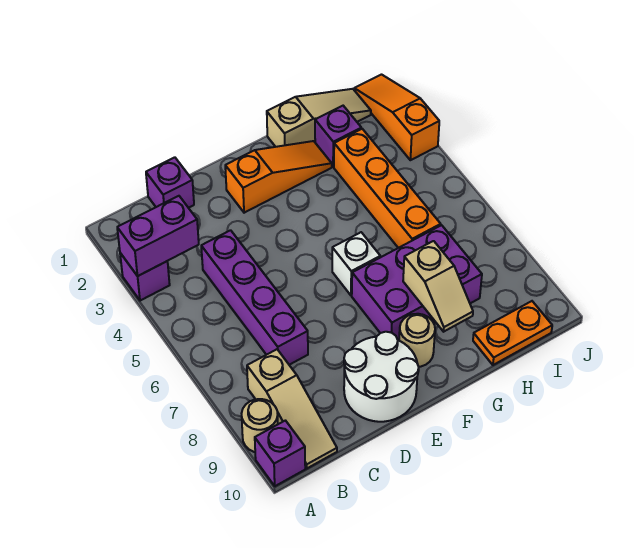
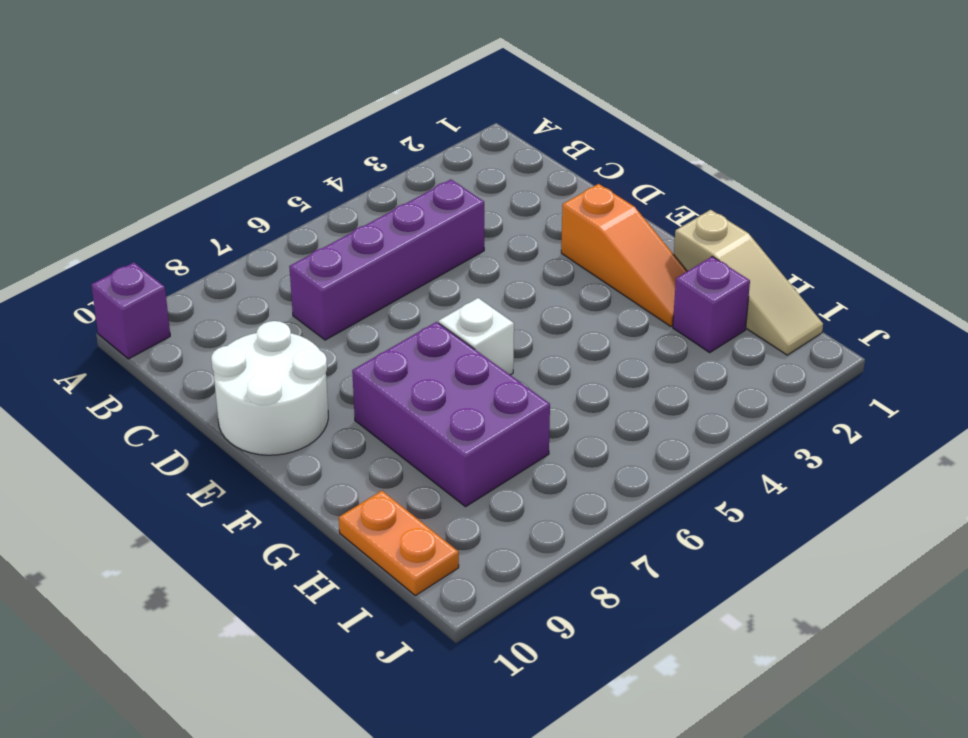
none -> purple brick A3 level 1
none -> tan round brick A9 level 1
none -> tan slope B8:B10 level 1 top 8

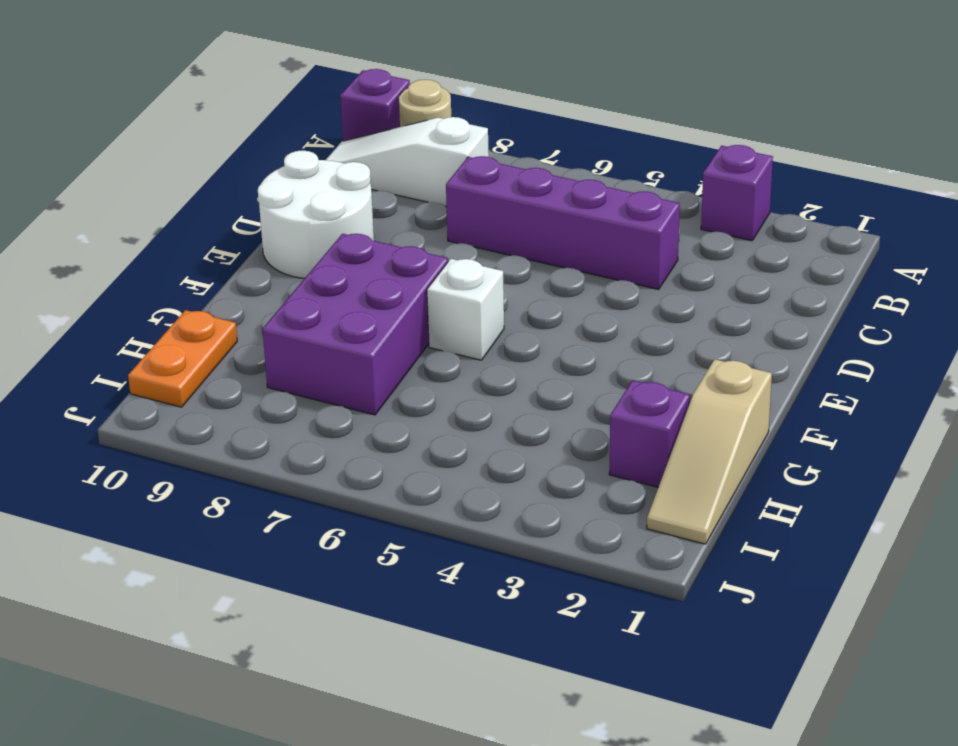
white slope B8:B10 level 1 top 8 -> tan slope B8:B10 level 1 top 8
none -> purple brick C1 level 1
none -> orange slope E2:G2 level 1 top E
none -> tan round brick F9 level 1

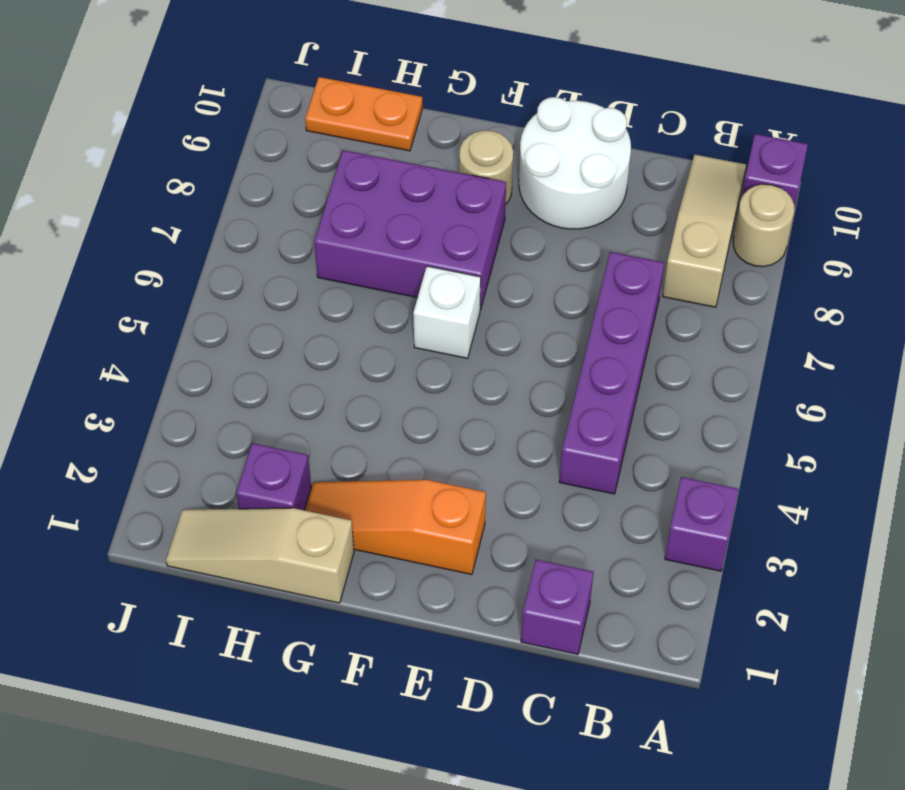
none -> orange brick H3:H6 level 1
none -> orange slope J1:J3 level 1 top 3
none -> purple brick A3:B3 level 2

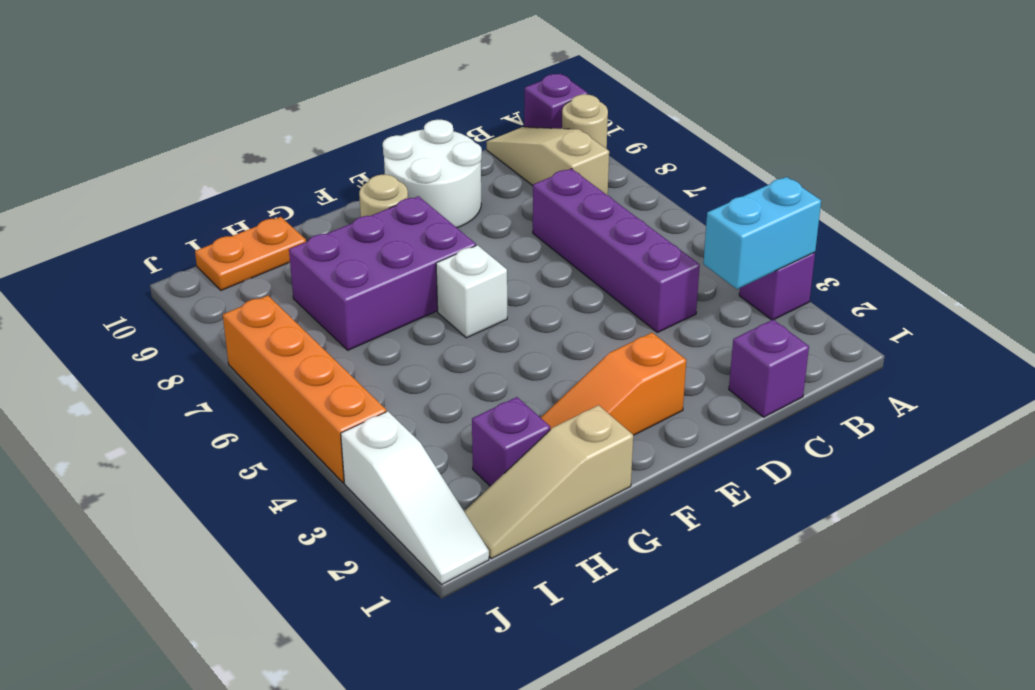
cyan brick A3:B3 level 2 -> purple brick A3:B3 level 2
white slope J1:J3 level 1 top 3 -> orange slope J1:J3 level 1 top 3
orange brick J4:J7 level 1 -> orange brick H3:H6 level 1
none -> tan slope G8:G9 level 2 top 8

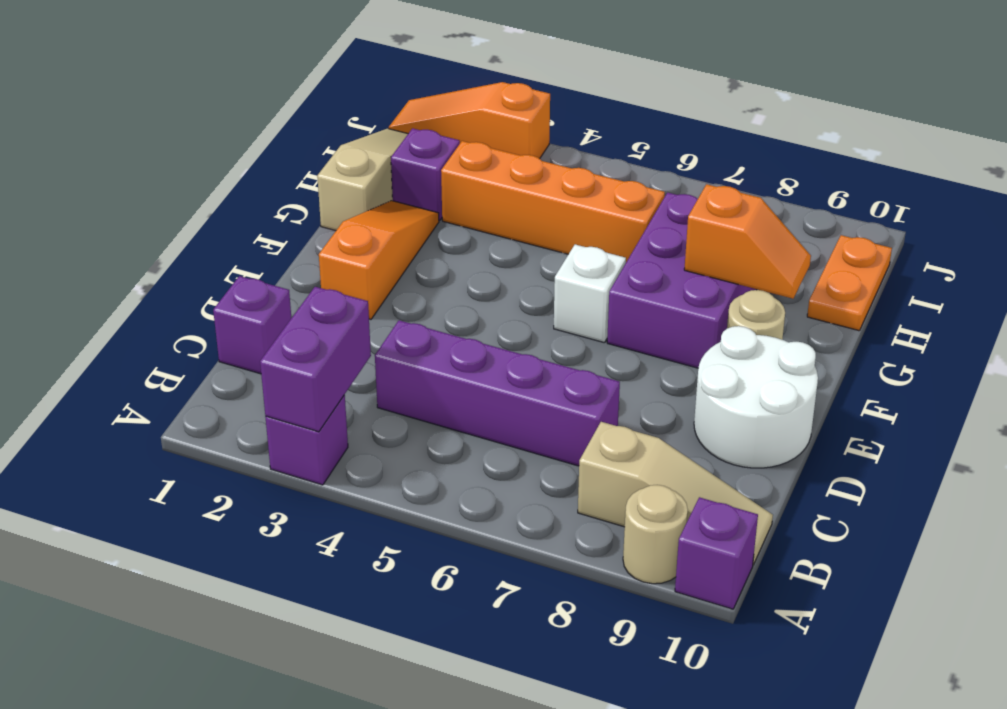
orange slope G8:G9 level 2 top 8 -> tan slope G8:G9 level 2 top 8

